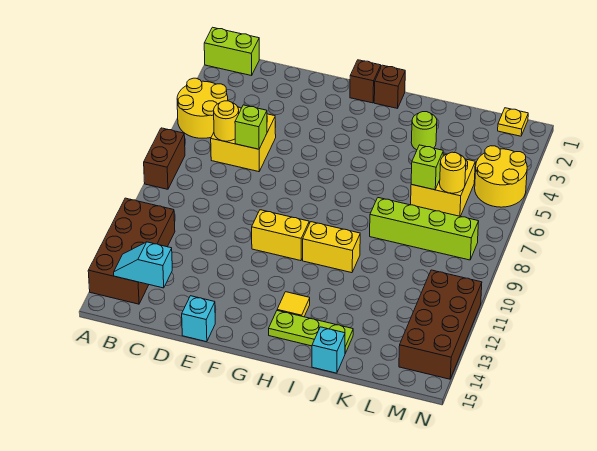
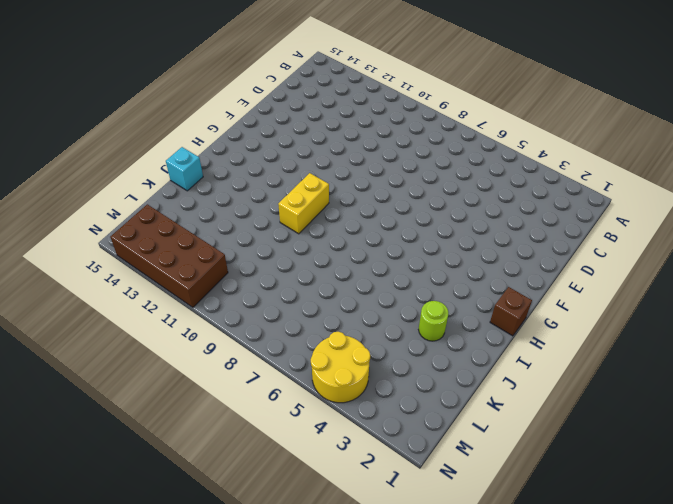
none -> lime brick A1:B1 level 1
none -> yellow round brick A4:B5 level 1
none -> brown brick A7:A8 level 1

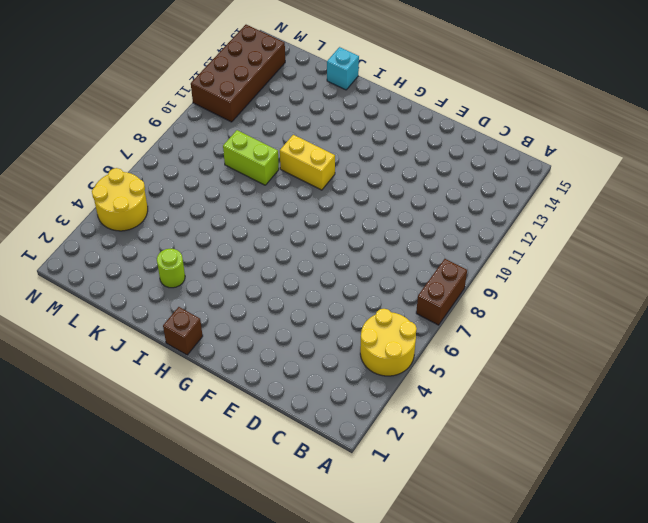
lime brick J9:K9 level 1 -> lime brick A1:B1 level 1
none -> brown brick A11:B14 level 1
none -> yellow brick C5:D6 level 1
none -> cyan brick E15 level 1

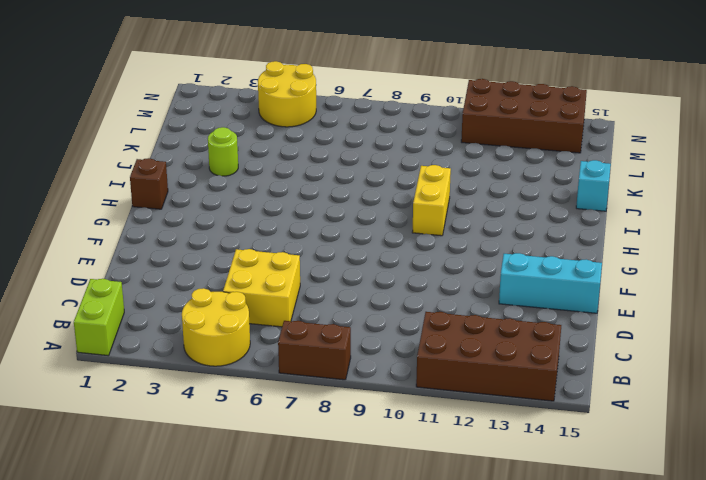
cyan brick E13:E15 level 1 -> cyan brick E15 level 1
none -> yellow brick F10:G10 level 1
none -> brown brick G1 level 1
none -> yellow tile H13 level 1

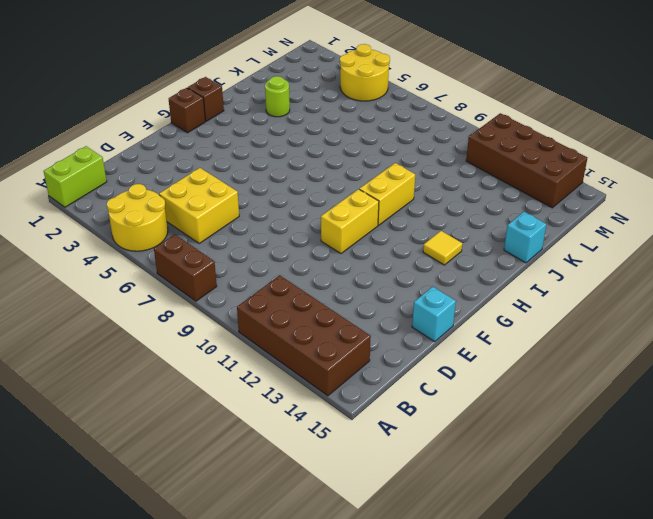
none -> lime plate H14:J14 level 1
none -> lime brick J8:M8 level 1
none -> yellow brick K5:L6 level 1

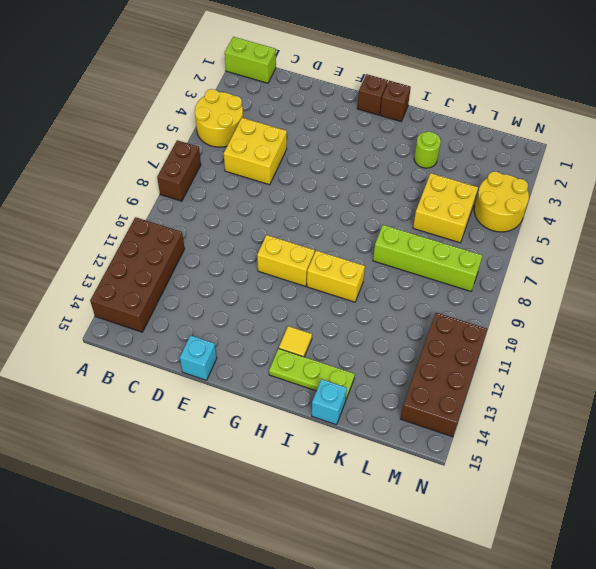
none -> yellow plate M1 level 1
none -> cyan slope B14:C14 level 2 top C
none -> yellow round brick C6 level 2

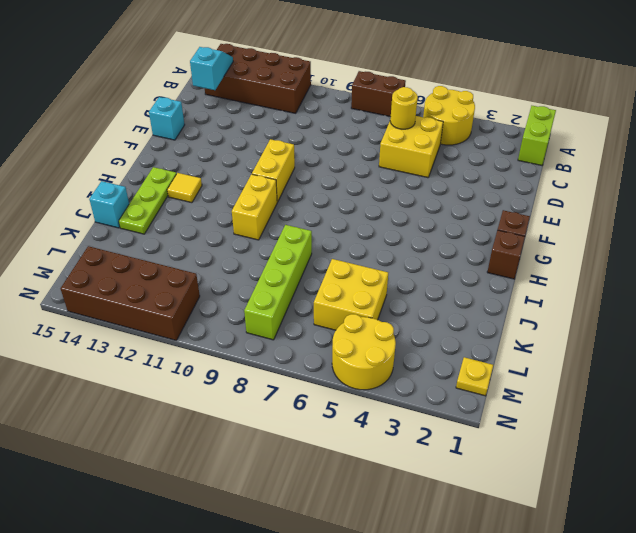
none -> lime round brick J3 level 1
none -> lime brick D6 level 2
none -> lime brick K6 level 2

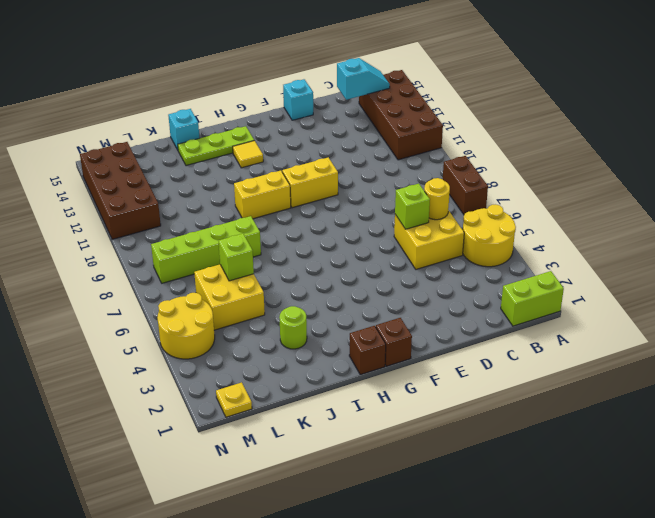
none -> yellow round brick L6 level 2

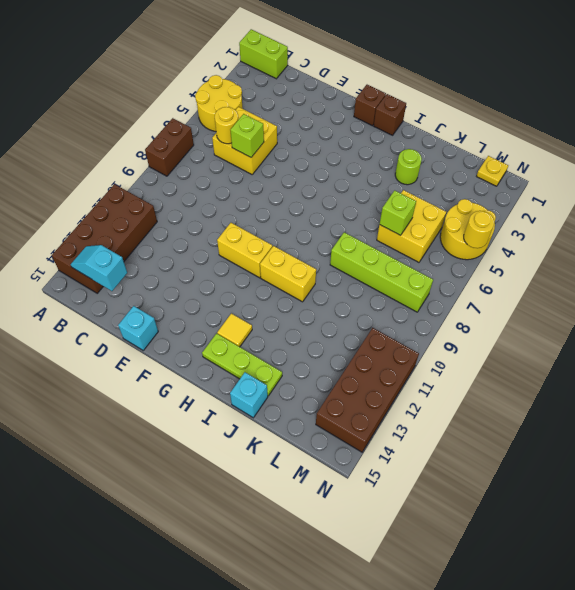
yellow round brick N5 level 2 -> yellow round brick L6 level 2

